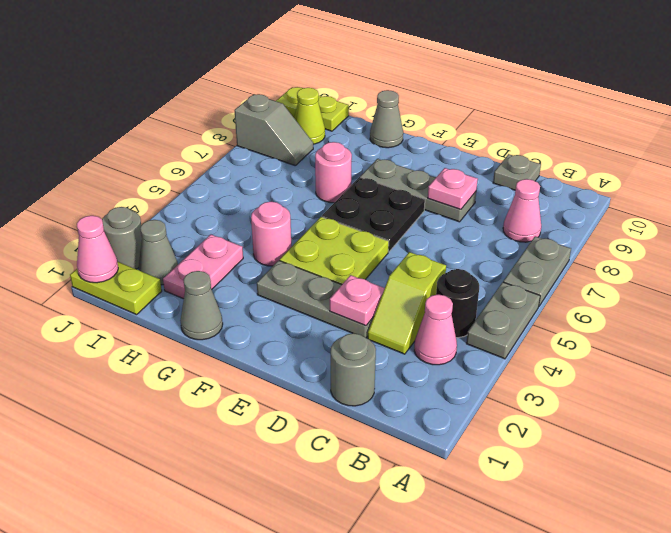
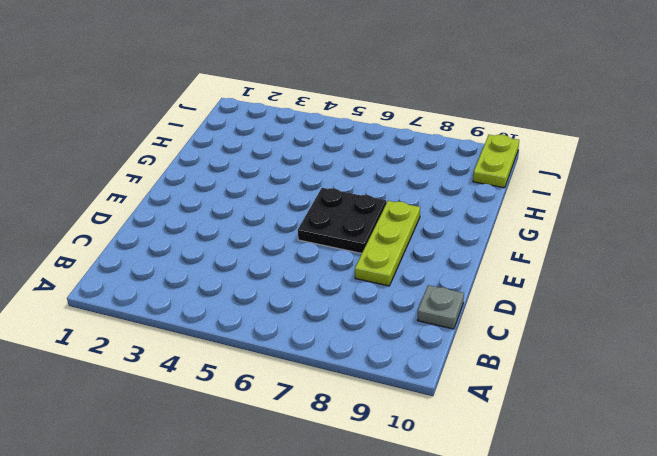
lime plate D8:F8 level 1 -> grey plate D8:F8 level 1
none -> grey plate A4:A5 level 1
none -> grey plate A6:A7 level 1
none -> pink cone B3 level 1

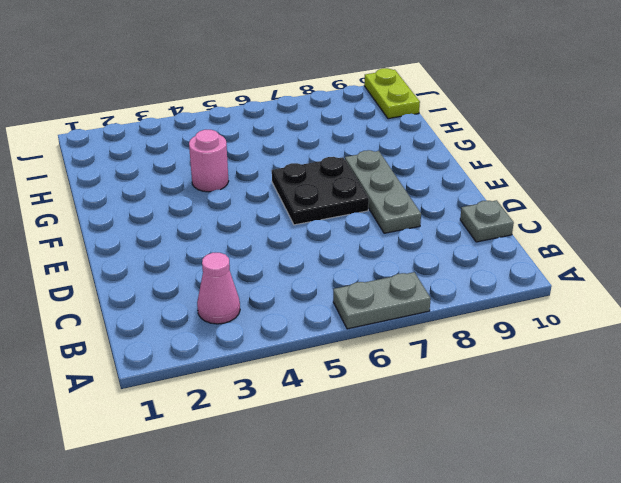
none -> grey plate A4:A5 level 1
none -> black round brick B4 level 1
none -> pink cone B8 level 1

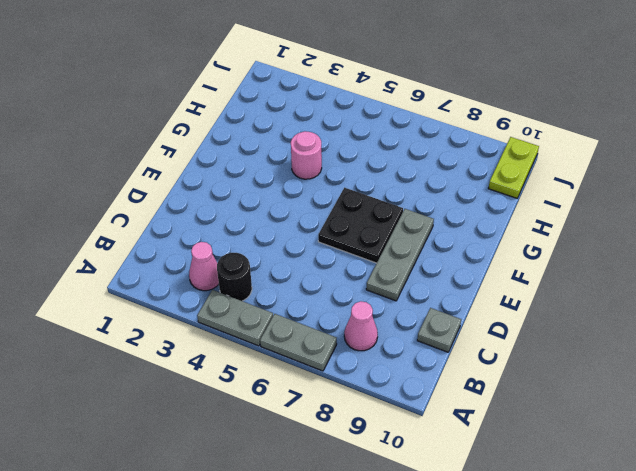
none -> grey round brick C1 level 1
none -> lime slope C3:C4 level 1 top 4
none -> grey plate D3:F3 level 1

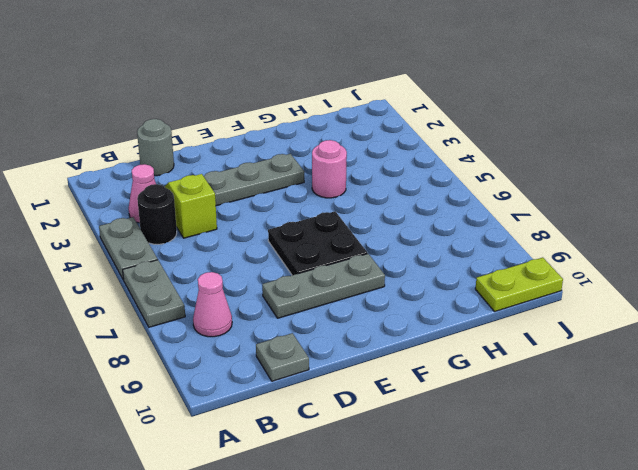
none -> lime plate E4:F5 level 1
none -> grey cone G1 level 1
none -> pink round brick G7 level 1

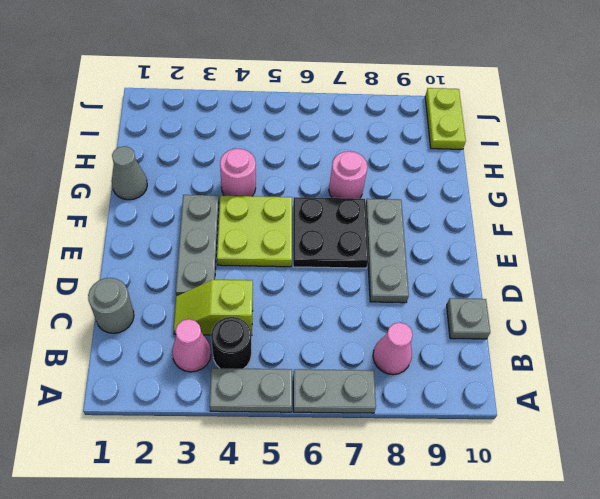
none -> grey cone G10 level 1
none -> pink plate H2:H3 level 1
none -> lime plate I1:J1 level 1

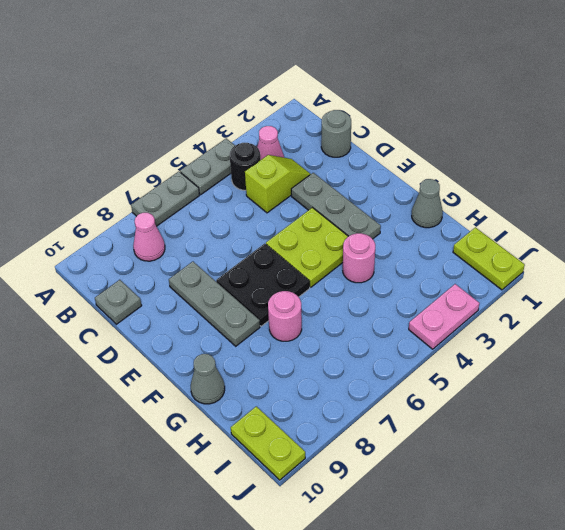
pink plate J3:J4 level 1 -> pink plate H2:H3 level 1
none -> grey cone I2 level 1
none -> grey slope I8:J8 level 1 top J
none -> lime cone I9 level 1

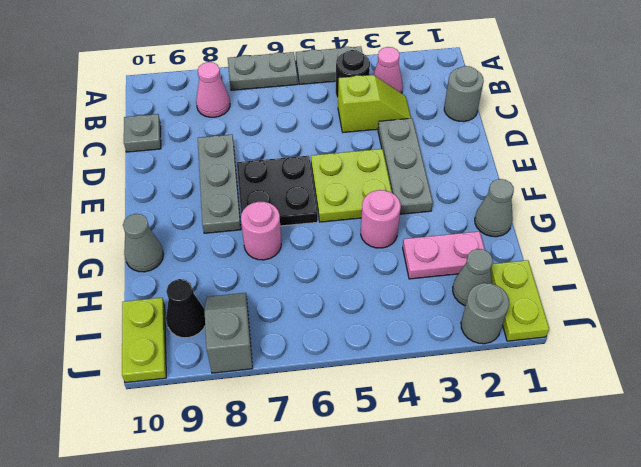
black cone I9 level 1 -> lime cone I9 level 1
none -> pink plate D3 level 2
none -> pink plate D8 level 2
none -> pink cone J1 level 2

